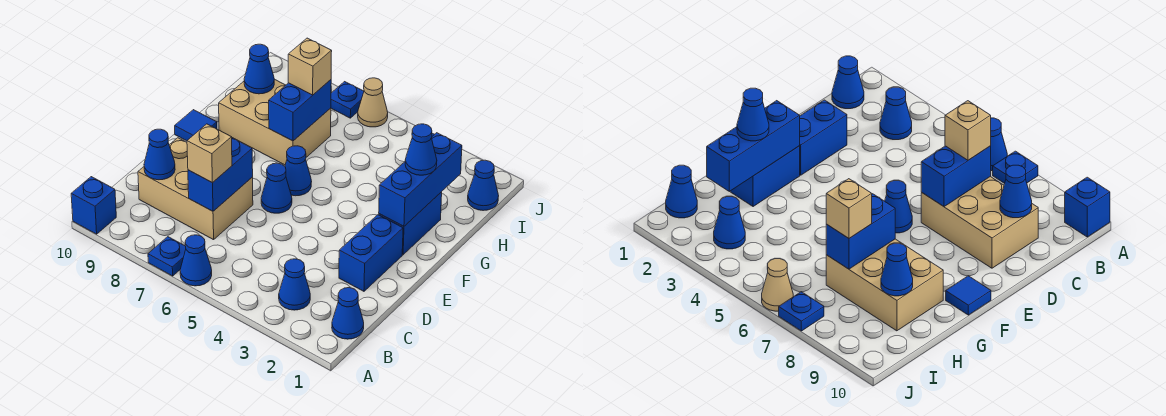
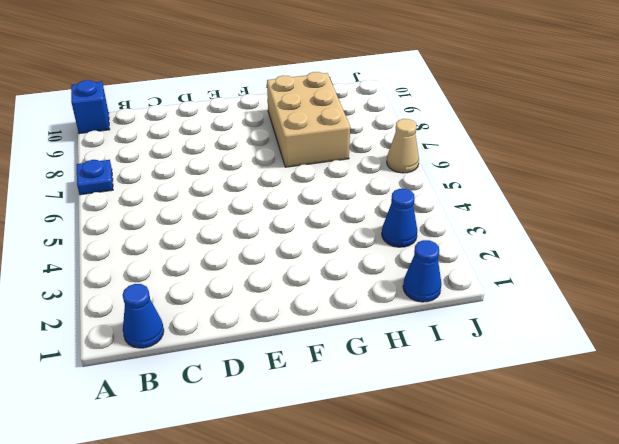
none -> blue cone A6 level 1
none -> blue cone B3 level 1
none -> tan brick C7:D9 level 1

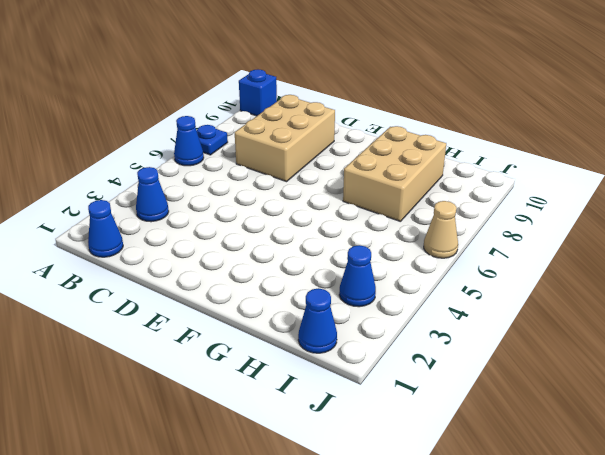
none -> blue brick D2:E2 level 1
none -> blue cone E6 level 1
none -> blue brick F2:G2 level 1

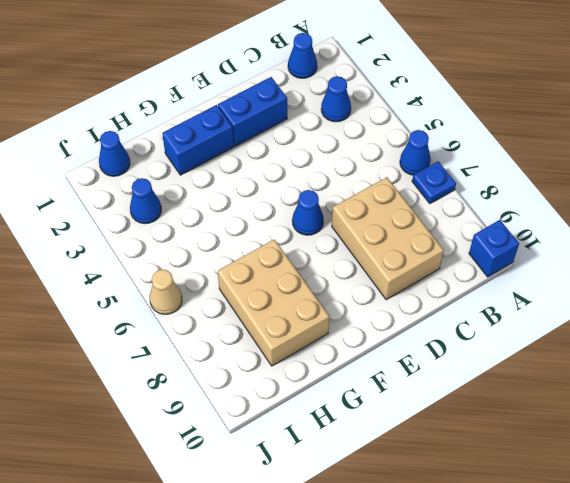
none -> blue cone F6 level 1
none -> blue tile F10 level 1
none -> blue plate J7 level 1

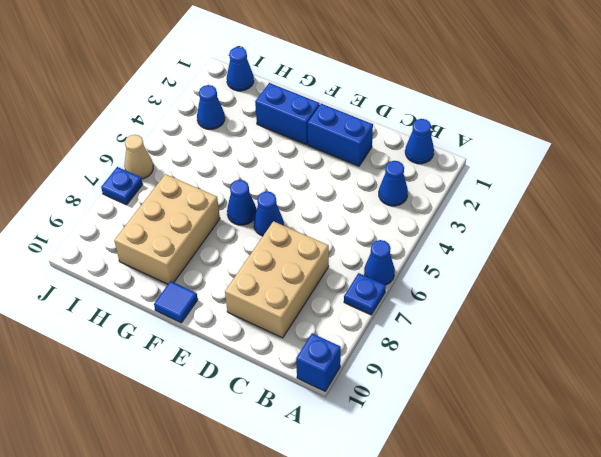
none -> blue brick C7:D7 level 2
none -> blue cone C9 level 2
none -> blue brick F2:H2 level 2

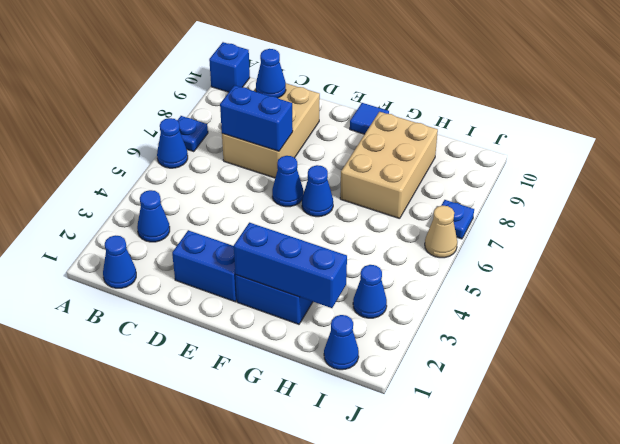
none -> blue brick G7:H7 level 2
none -> blue cone H9 level 2
none -> tan brick C7 level 3

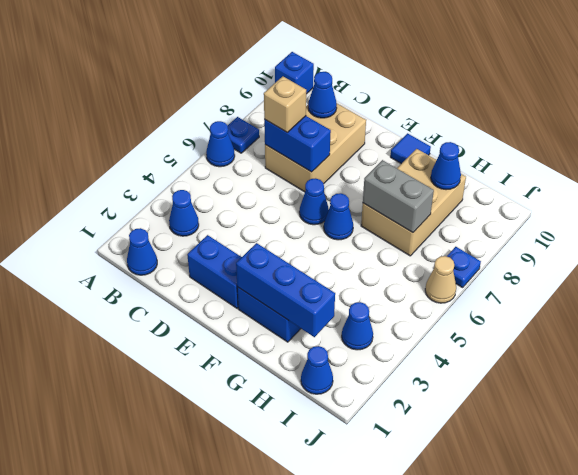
grey brick G7:H7 level 2 -> blue brick G7:H7 level 2
none -> blue cone G2 level 3
none -> tan brick H7 level 3

